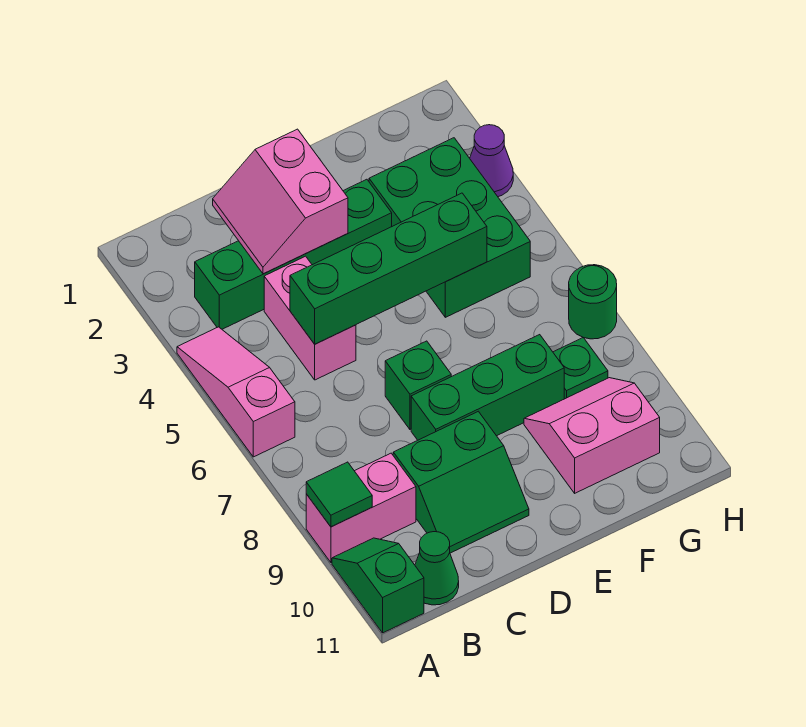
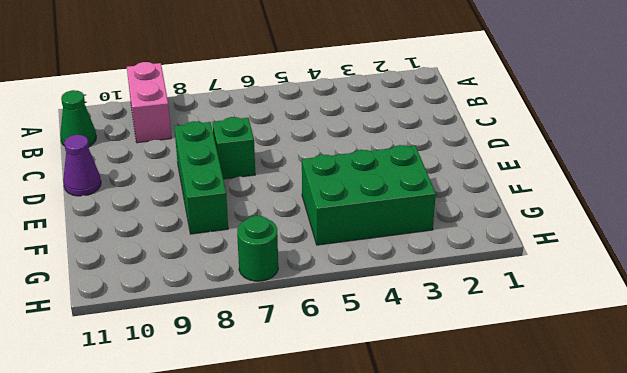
purple cone D11 level 1 -> purple cone H3 level 1
none -> pink slope A4:A6 level 1 top 6
none -> green slope A10:A11 level 1 top 11
none -> green brick B3:E3 level 1

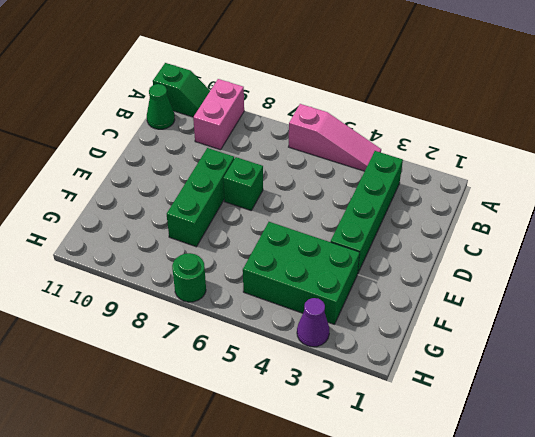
none -> pink brick C4:C5 level 1
none -> green slope C9:D10 level 1 top 9
none -> pink slope F9:G10 level 1 top 10

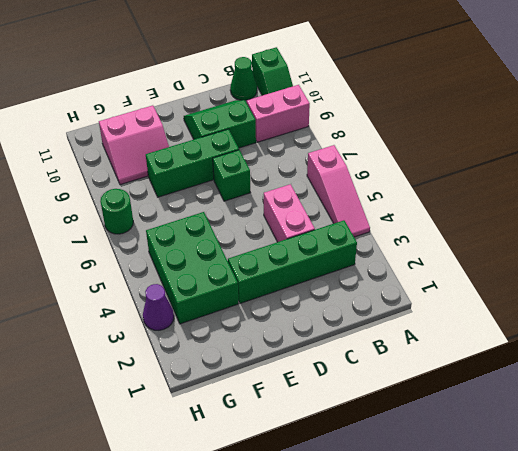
none -> green plate G8 level 1
none -> green tile A9 level 2
none -> pink slope C2:D3 level 2 top D

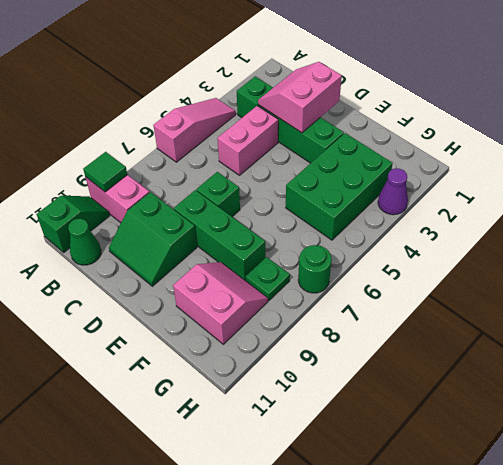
none -> green brick C5:F5 level 2

